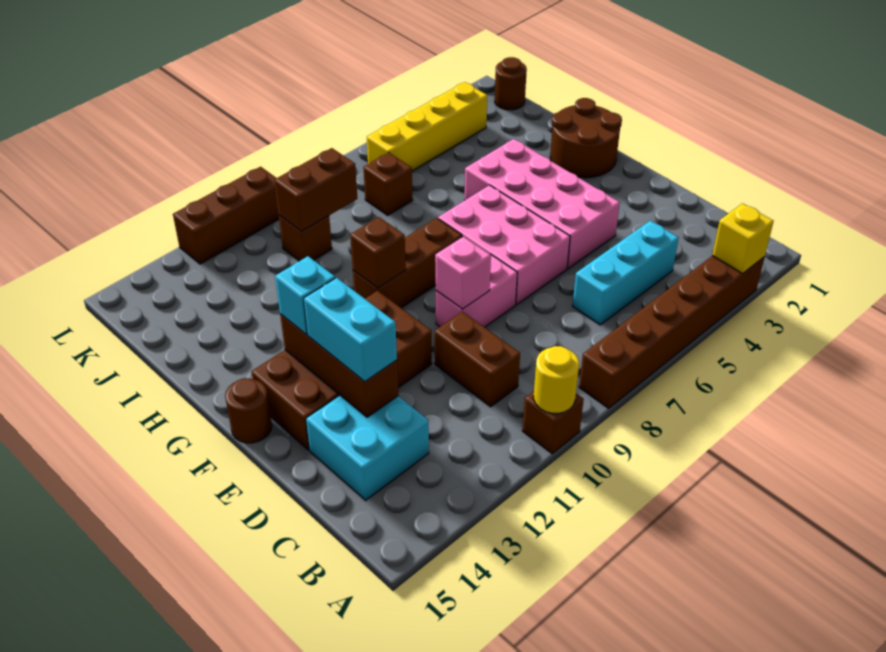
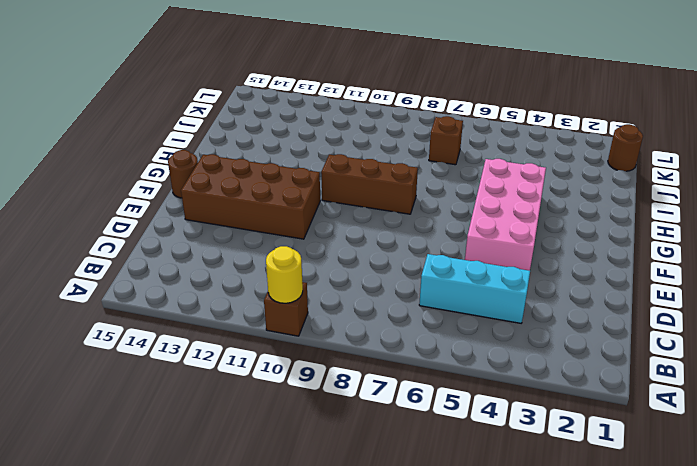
none -> brown brick A3:A8 level 1
none -> brown brick C10:D10 level 1
none -> cyan brick C13:D14 level 1

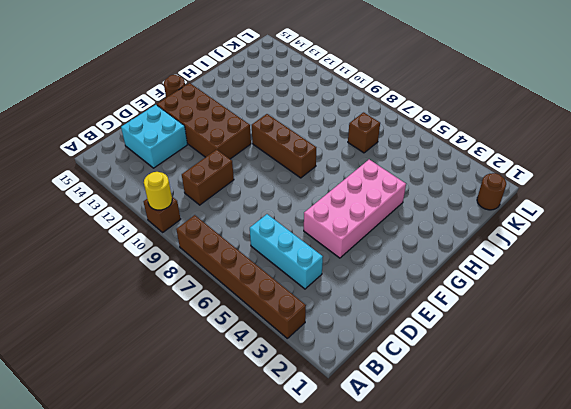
none -> pink brick E6:G7 level 1
none -> pink brick E8:E9 level 1
none -> brown round brick G1:H2 level 1

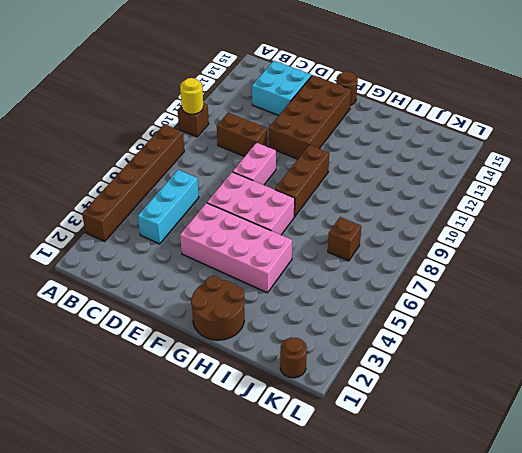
none -> brown brick J10 level 1
none -> yellow brick K3:K6 level 1
none -> brown brick L10:L12 level 1

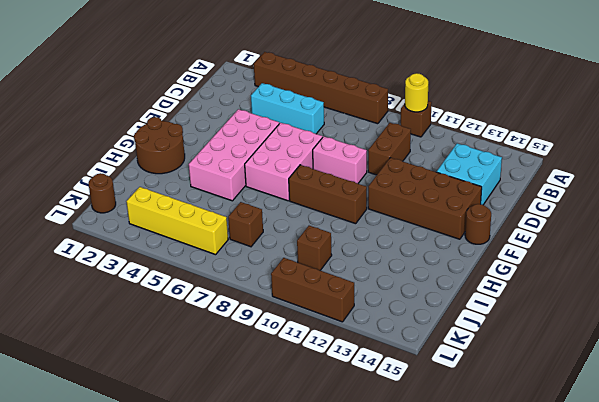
none -> yellow brick A3 level 2
none -> brown brick D13:F13 level 2
none -> pink brick E9 level 2

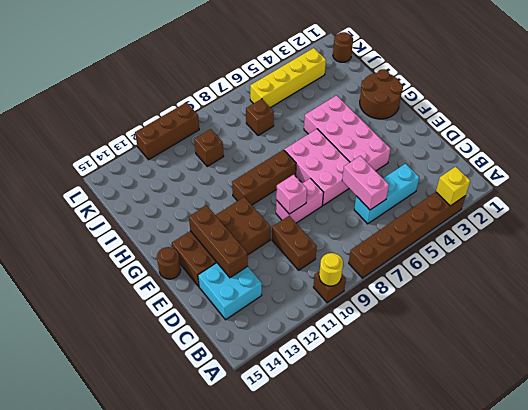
pink brick C6:D6 level 2 -> none
none -> brown brick G10 level 2
none -> brown brick J9:J10 level 2
none -> cyan brick D13:E13 level 3

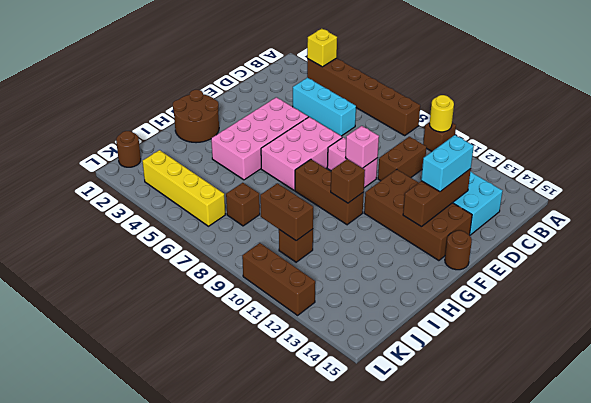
none -> cyan brick F13 level 3

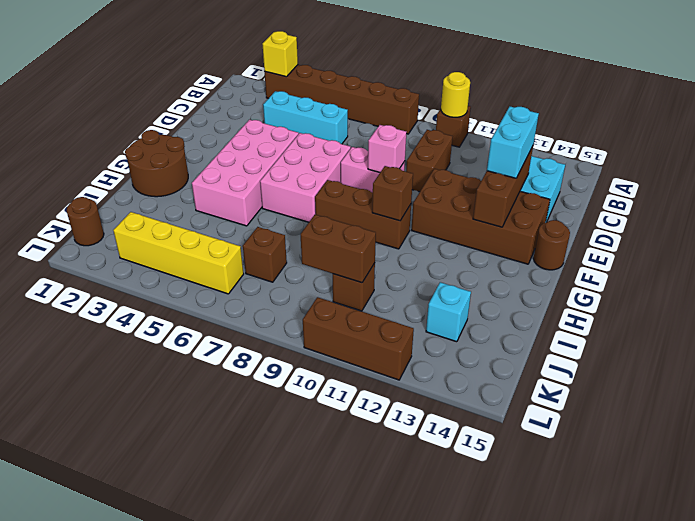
cyan brick J13 level 1 -> cyan brick F13 level 3

